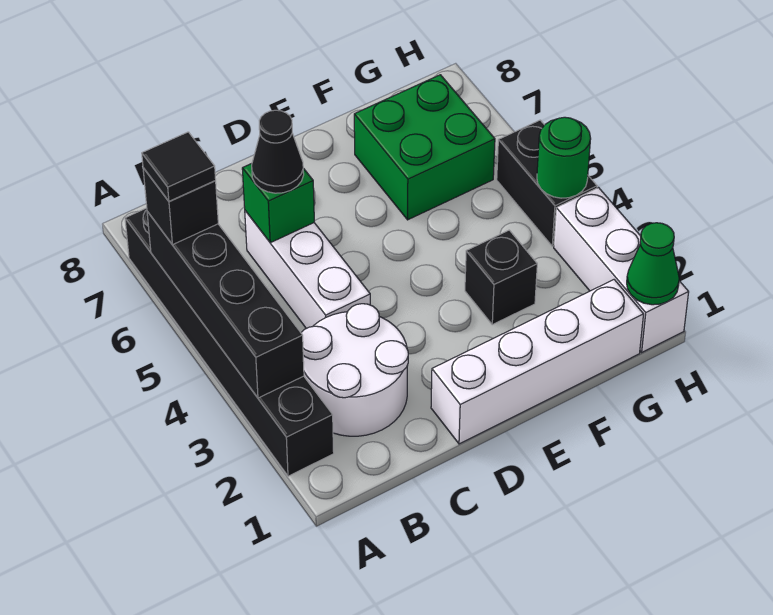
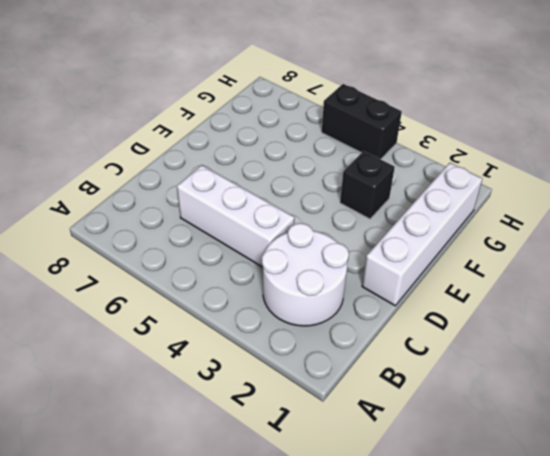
none -> black brick A2:A7 level 1
none -> green brick F6:G7 level 1
none -> white brick H1:H3 level 1

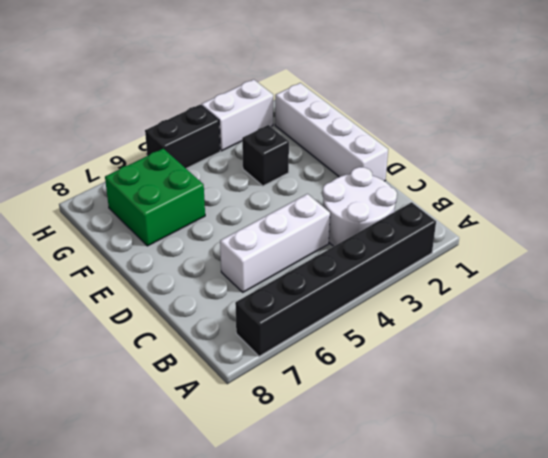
white brick H2:H3 level 1 -> white brick H1:H3 level 1
none -> black brick A3:A6 level 2
none -> green brick C6 level 2
none -> green cone H1 level 2

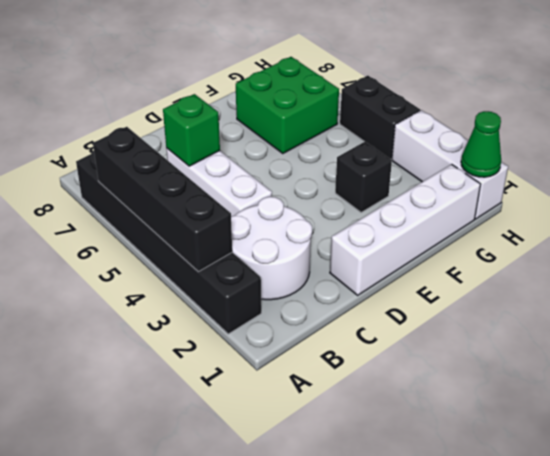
none -> green round brick H4 level 2
none -> black brick A6 level 3
none -> black cone C6 level 3

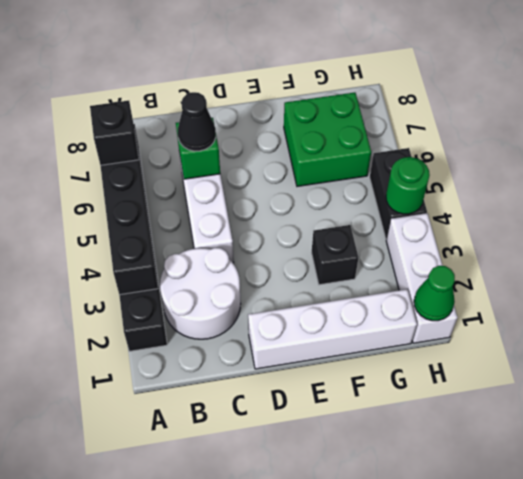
none -> black tile A6 level 4

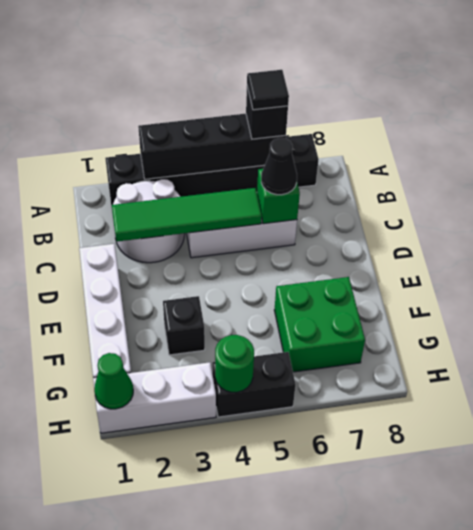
green tile C2:C5 level 2 -> none

